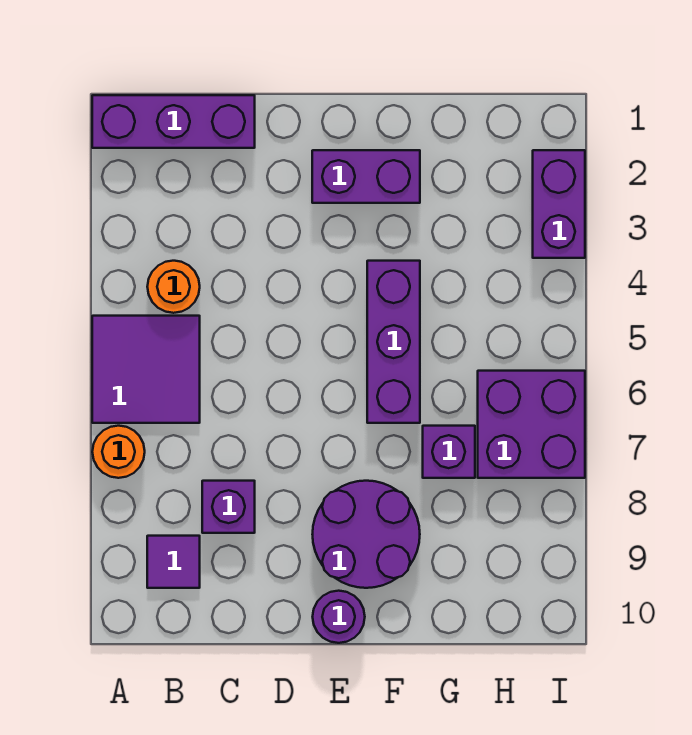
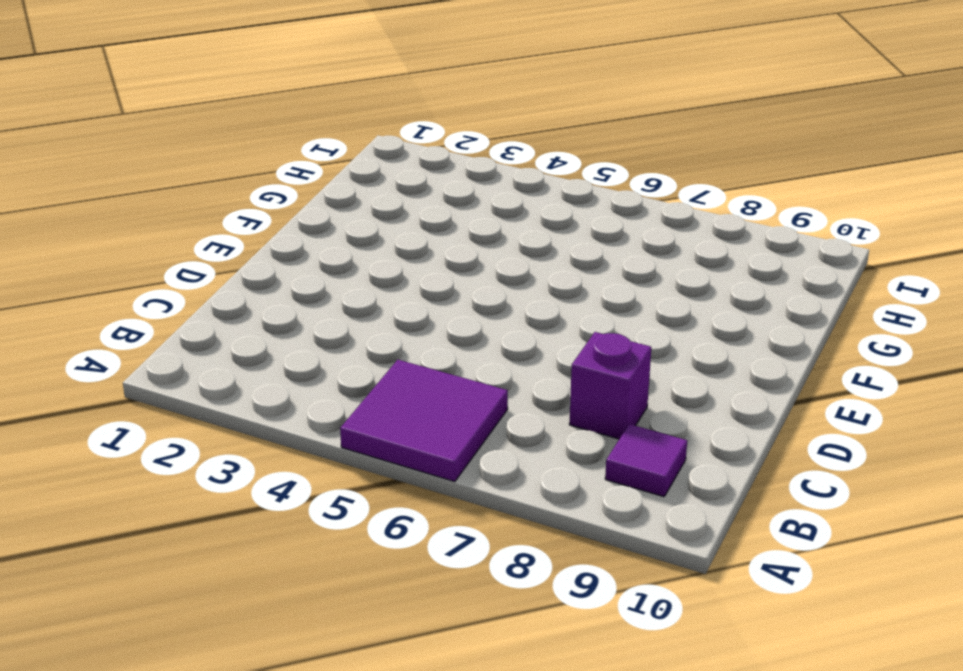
none -> purple brick A1:C1 level 1
none -> orange round brick A7 level 1
none -> orange round brick B4 level 1

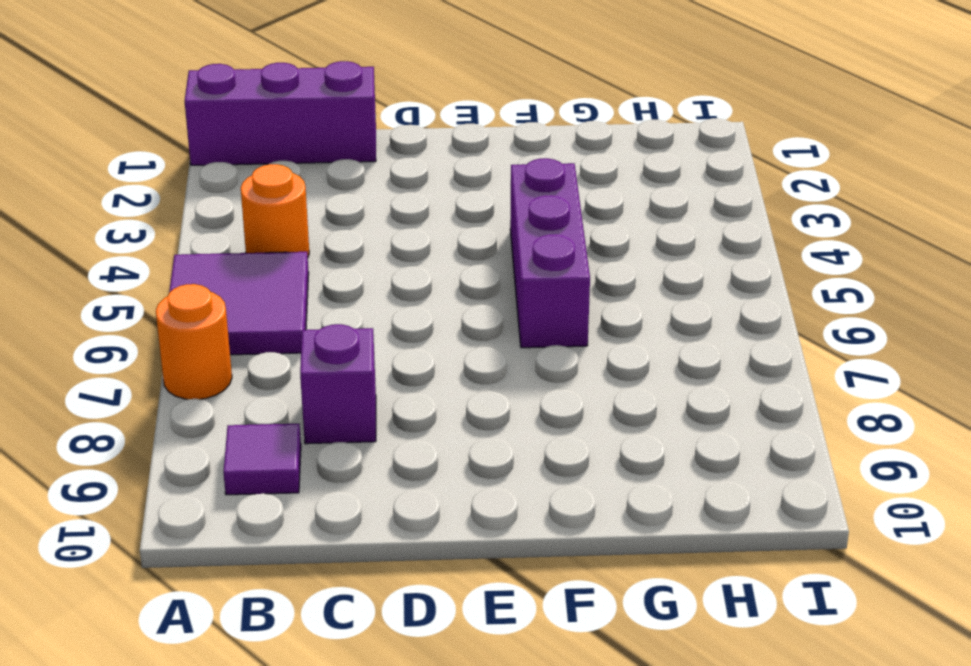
none -> purple brick E2:F2 level 1
none -> purple round brick E8:F9 level 1
none -> purple round brick E10 level 1

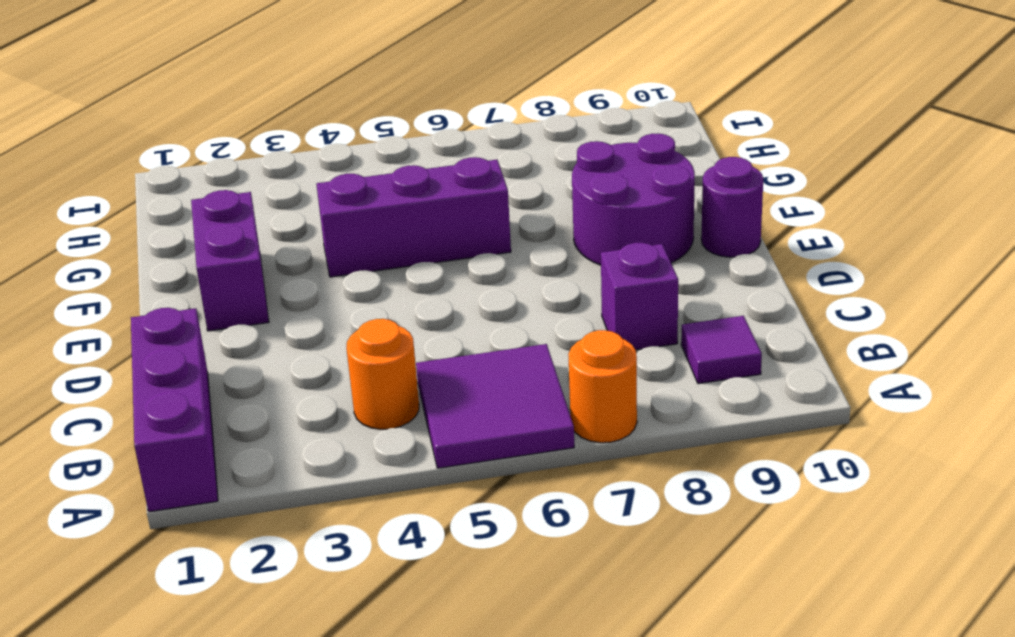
none -> purple brick G7 level 1
none -> purple brick H6:I7 level 1
none -> purple brick I2:I3 level 1

